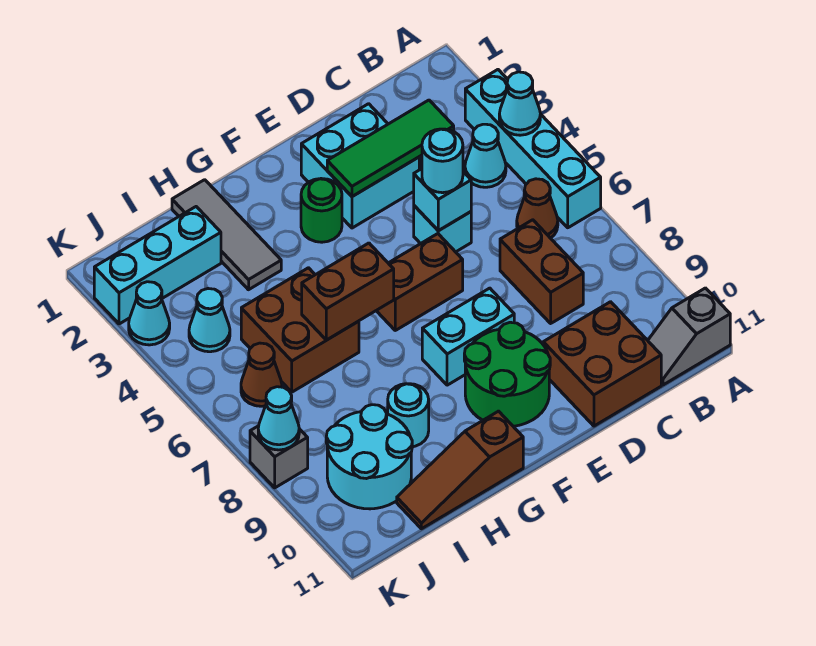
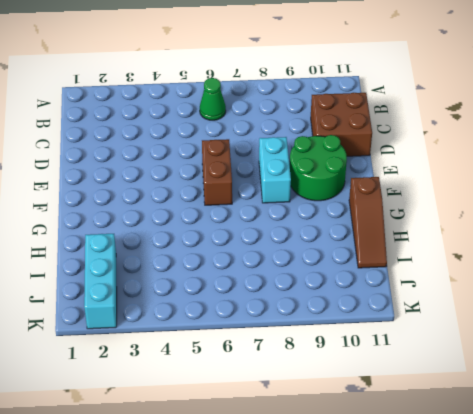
green cone B6 level 1 -> brown cone B6 level 1
none -> cyan brick A3:A6 level 1
none -> grey slope A11:B11 level 1 top A
none -> cyan cone B4 level 1

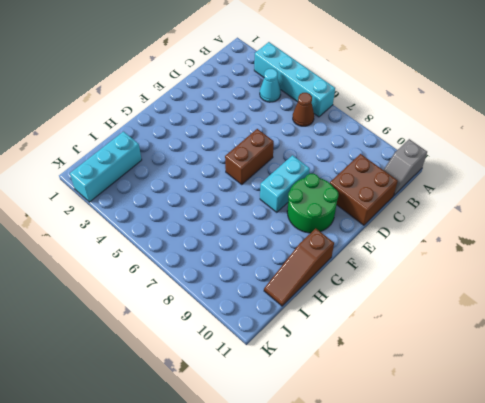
none -> brown brick C7:C8 level 1
none -> cyan brick D2:E3 level 1
none -> cyan brick D5 level 1

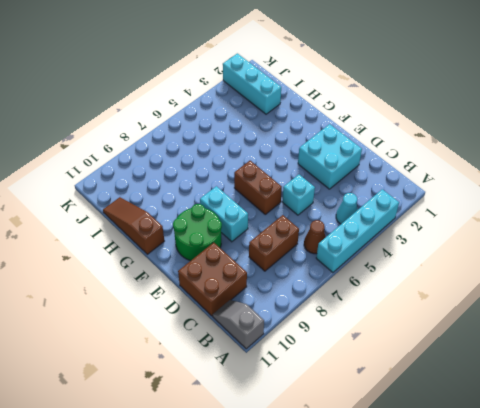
none -> green round brick F3 level 1
none -> grey tile H1:H3 level 1
none -> brown brick H5:I6 level 1

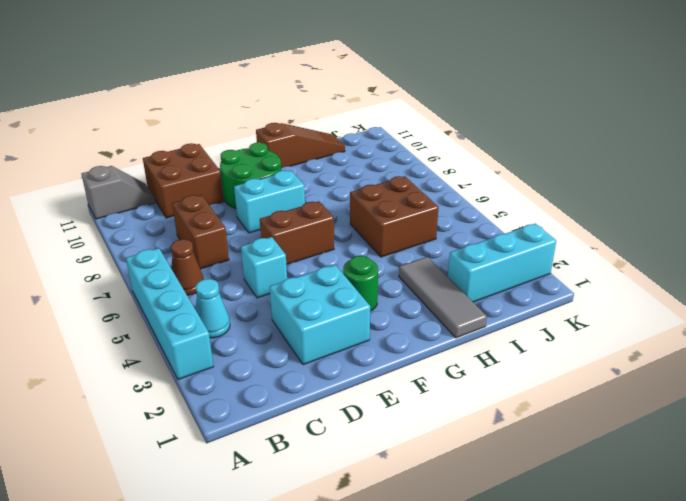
none -> cyan round brick H9 level 1
none -> cyan round brick I9:J10 level 1
none -> cyan cone J4 level 1

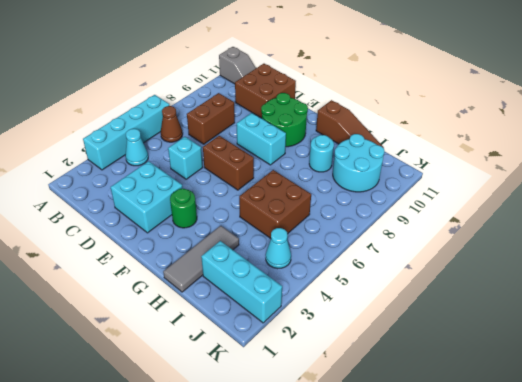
none -> brown cone J6 level 1
none -> cyan cone K3 level 1
none -> grey brick K8 level 1

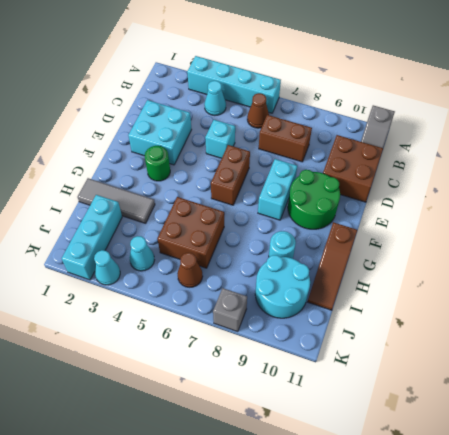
none -> cyan cone A4 level 2
none -> green tile C3:E3 level 2
none -> cyan brick D5 level 2

